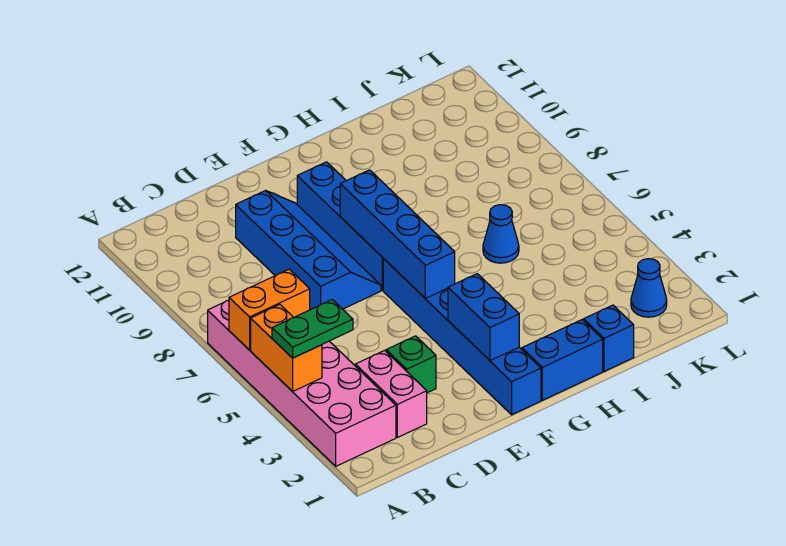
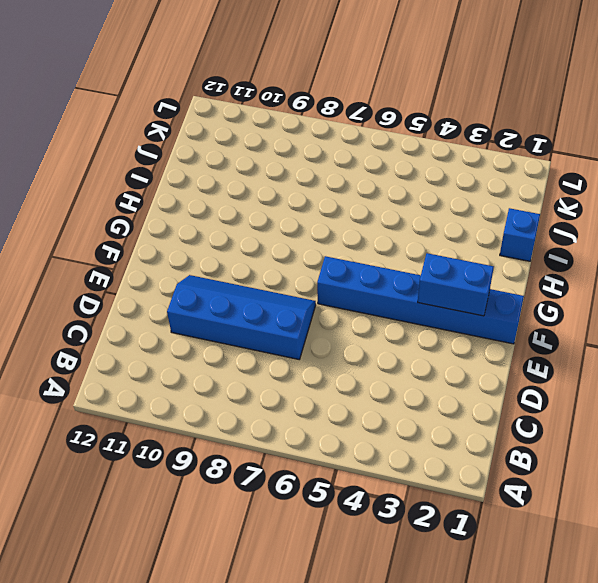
none -> pink brick A2:B7 level 1
none -> pink brick C2:C3 level 1
none -> green brick D3 level 1

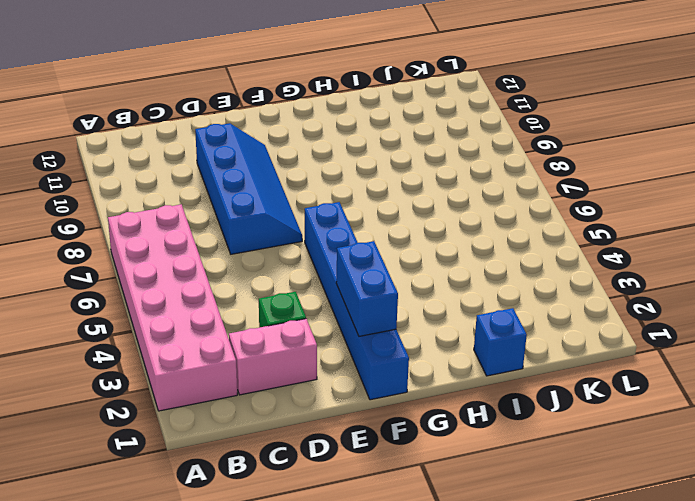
pink brick C2:D2 level 1 -> pink brick C2:C3 level 1
none -> blue brick F7:F10 level 1
none -> blue brick G1:H1 level 1
none -> blue cone I6 level 1

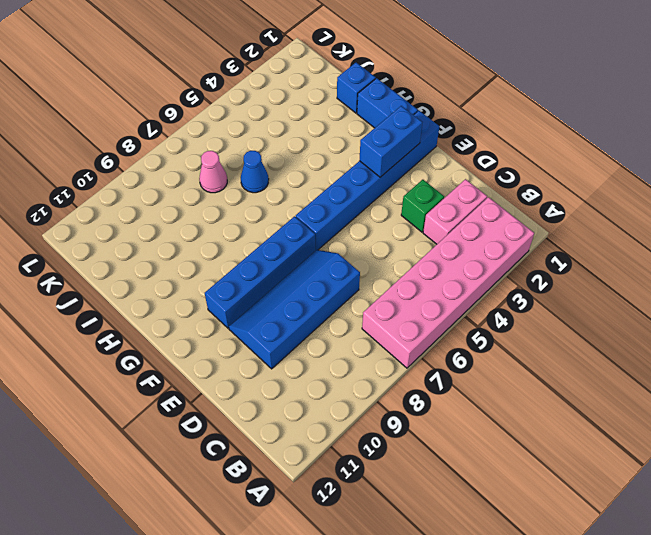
pink cone J7 level 1 -> none
none -> blue cone K2 level 1
none -> orange brick A4:A5 level 2
none -> orange brick A6:B6 level 2

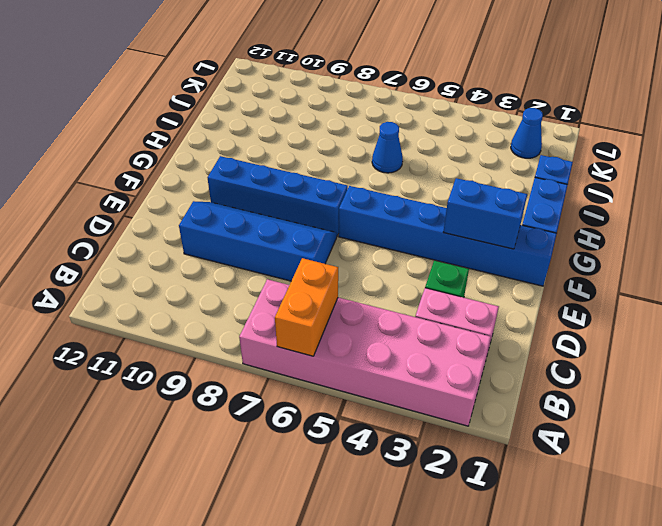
none -> orange brick A4:A5 level 2
none -> blue brick F5:F8 level 2
none -> green plate A4:B4 level 3

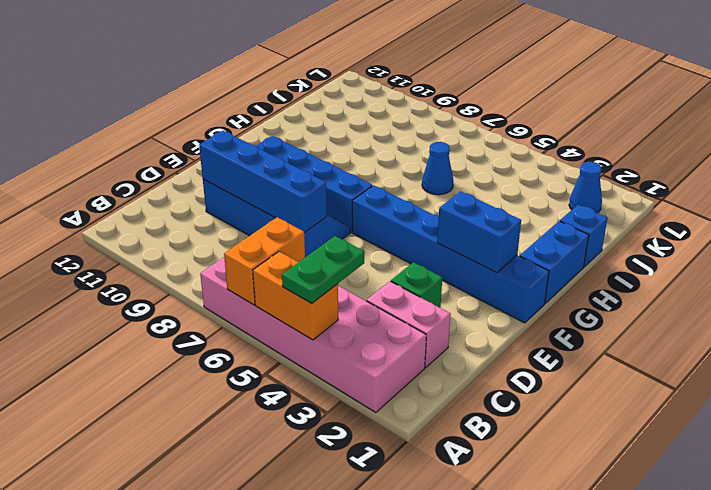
blue brick D7:D10 level 2 -> blue brick F5:F8 level 2

